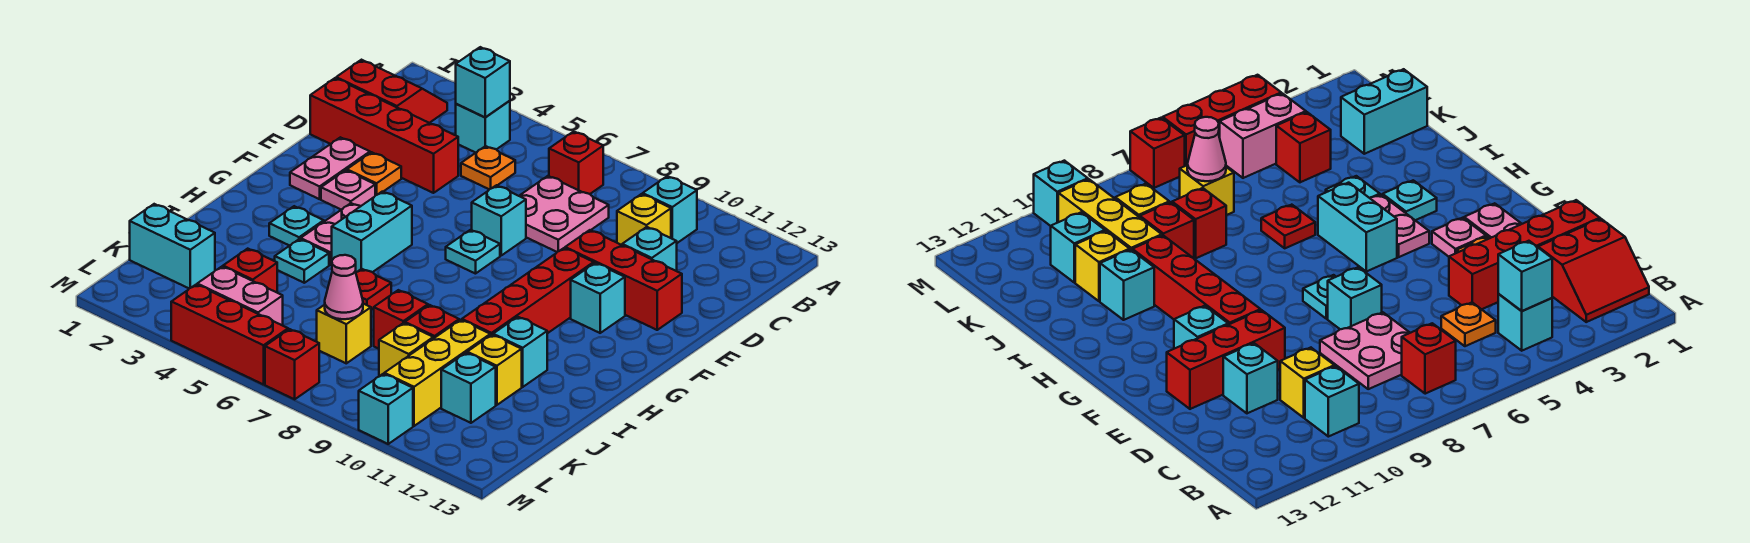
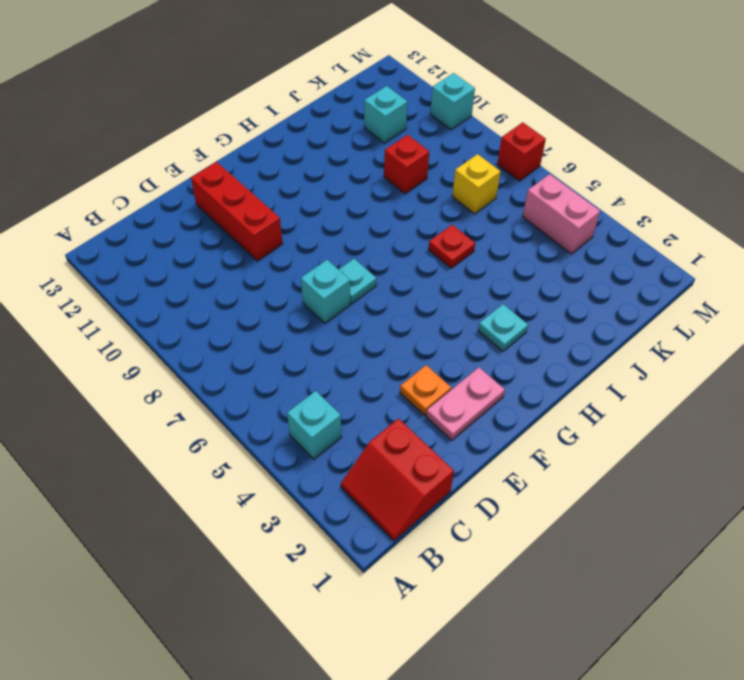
none -> red brick B7 level 1
none -> cyan brick B10 level 1
none -> orange plate C5 level 1
none -> pink plate C7:D8 level 1

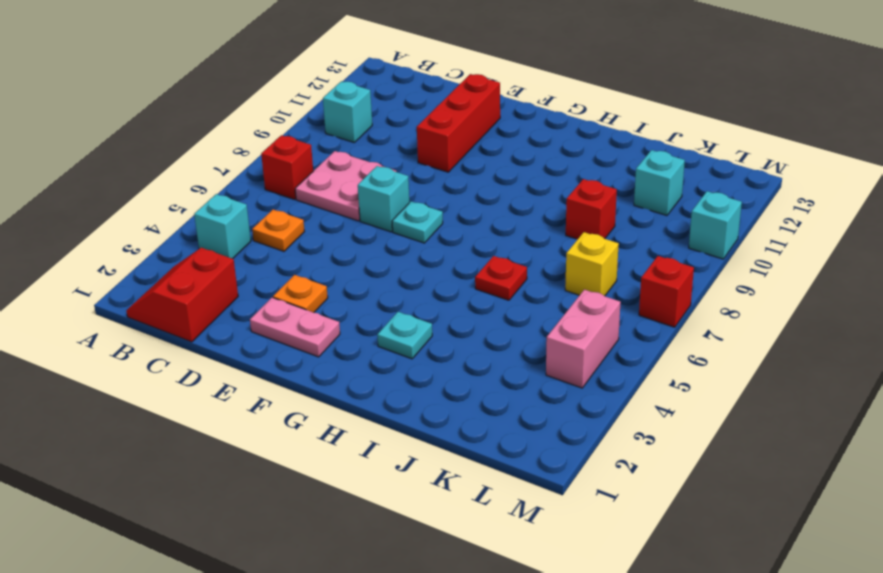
none -> yellow brick C10 level 1
none -> red brick D1:D4 level 1
none -> cyan brick D11 level 1
none -> pink plate F3 level 1

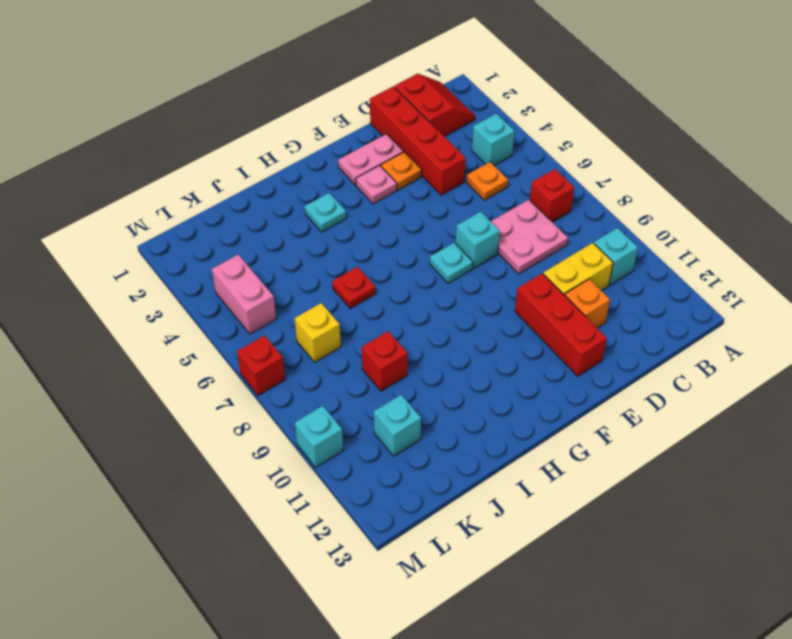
yellow brick C10:D10 level 1 -> yellow brick C10 level 1
orange brick D11 level 1 -> cyan brick D11 level 1
none -> red brick F10:I10 level 1
none -> cyan brick F11 level 1
none -> pink plate G4:H4 level 1
none -> cyan brick G5:H5 level 1

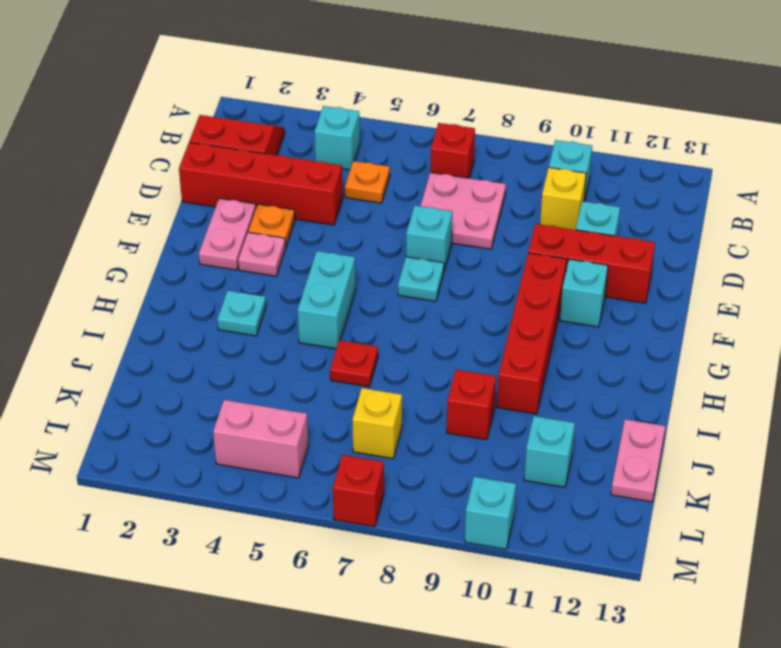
pink plate J13:K13 level 1 -> pink plate G4:H4 level 1
none -> cyan plate I4 level 1
none -> cyan brick I11 level 1
none -> red brick J8 level 1
none -> yellow brick J10:L10 level 1

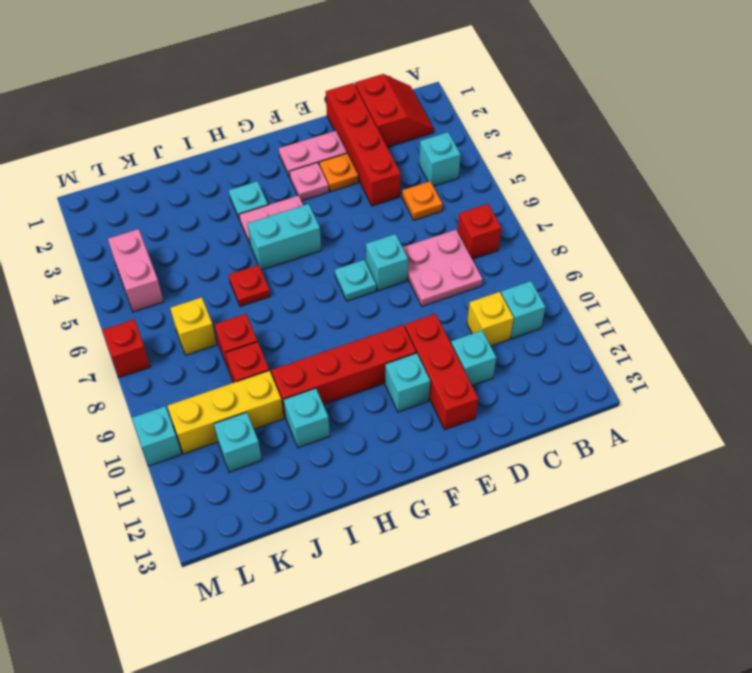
none -> cyan plate I4 level 1
none -> yellow brick J11 level 1
none -> cyan brick K1:K2 level 1
none -> red brick K4 level 1

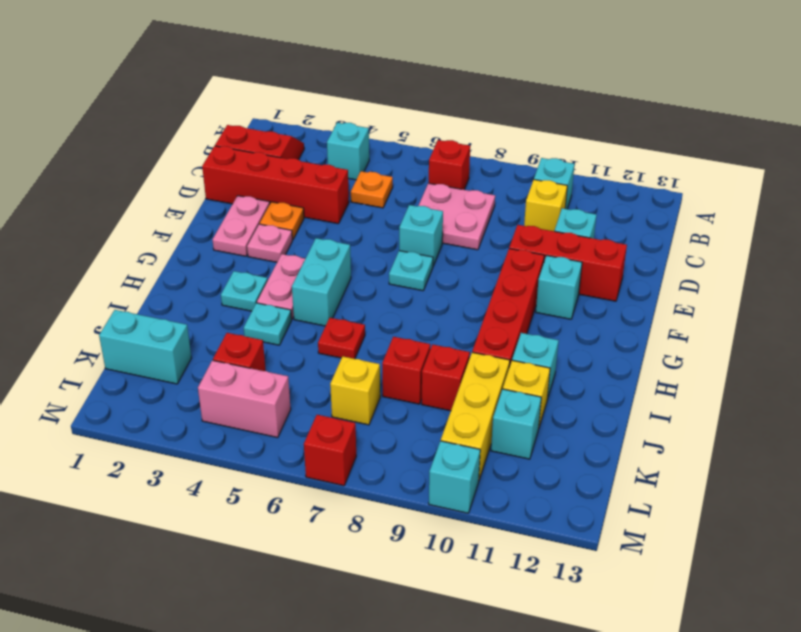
none -> yellow brick K9 level 1
none -> red brick M4:M6 level 1
none -> cyan brick B4 level 2
none -> pink cone K7 level 2

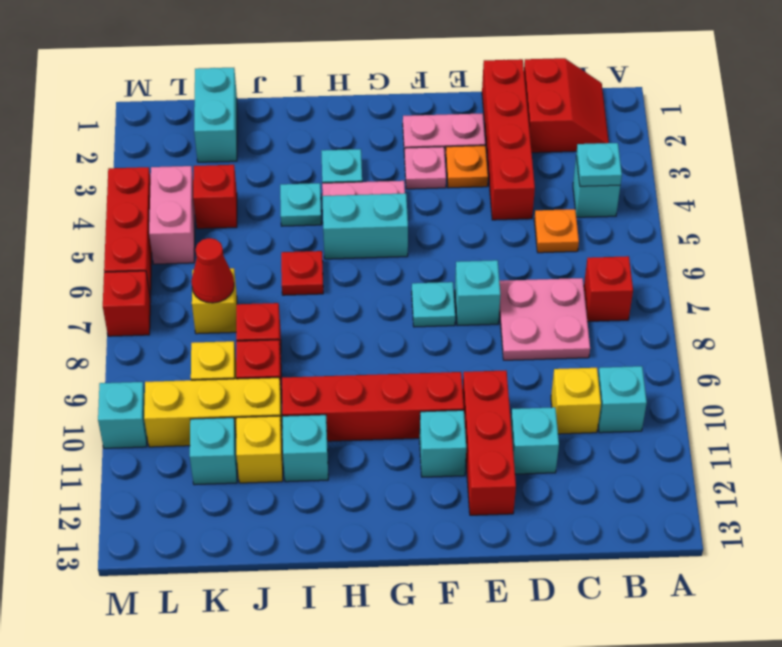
cyan plate B4 level 2 -> cyan brick B4 level 2
red cone K7 level 2 -> pink cone K7 level 2

